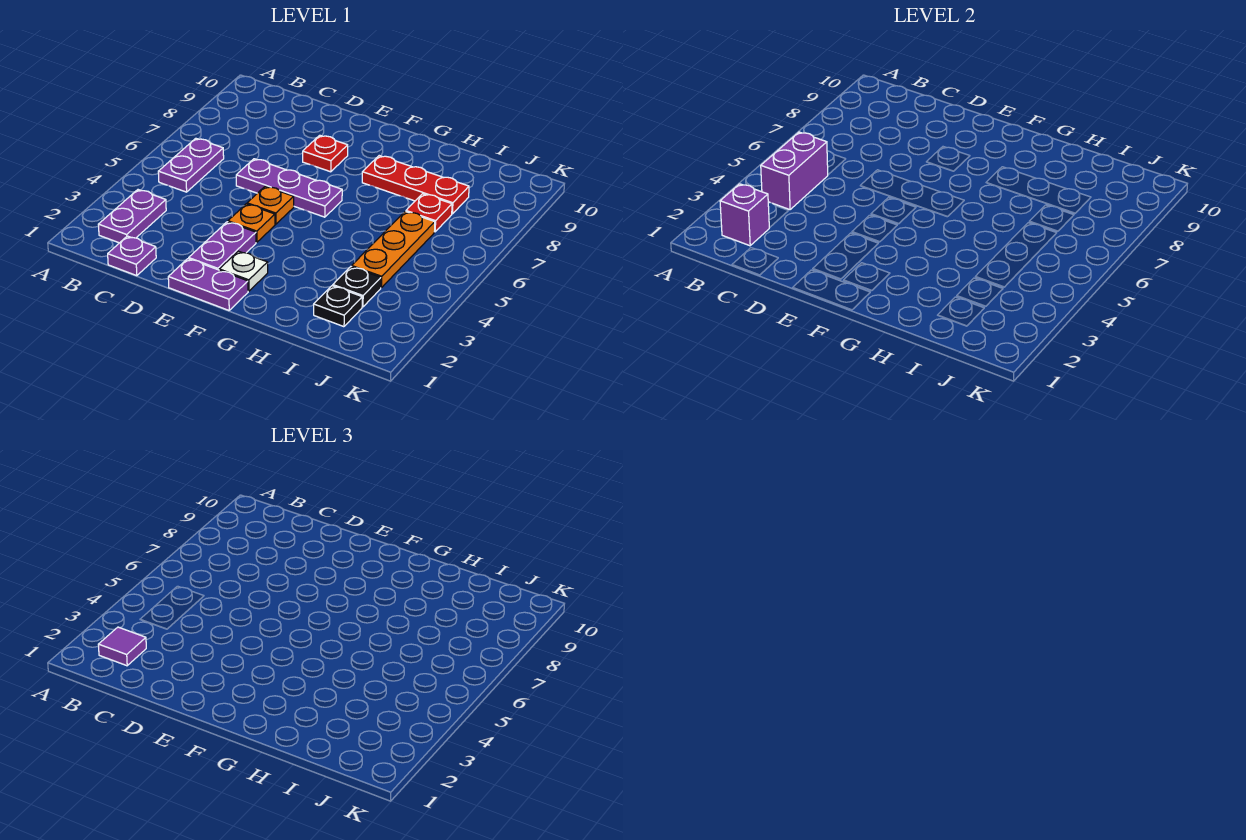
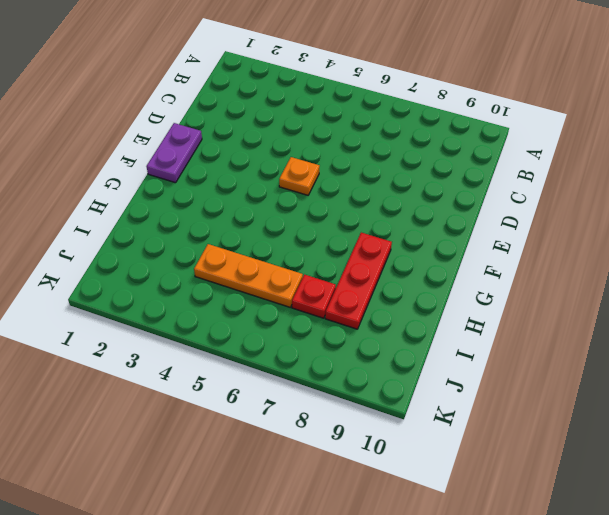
none -> purple plate B2:B3 level 1
none -> purple plate B5:B6 level 1
none -> purple plate C1 level 1

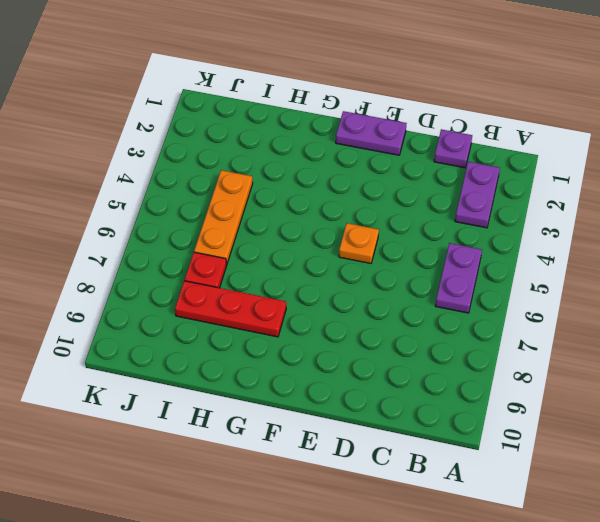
none -> purple plate D6:F6 level 1
none -> purple plate E2:E3 level 1
none -> orange plate E4 level 1

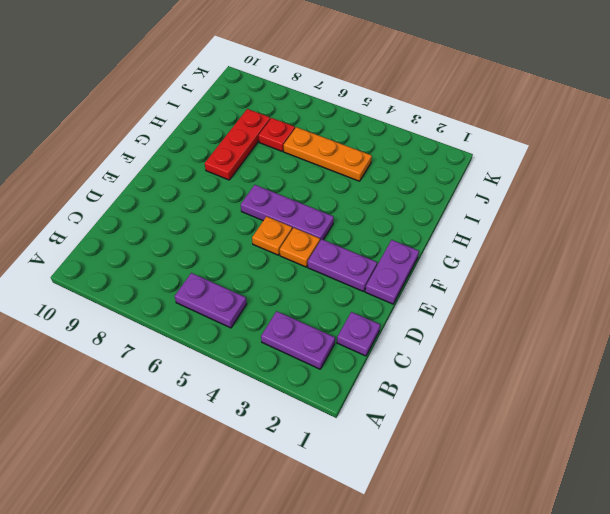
purple plate F4:F6 level 1 -> purple plate D6:F6 level 1
none -> red plate E8 level 1
none -> white plate F2 level 1
none -> black plate I2 level 1

